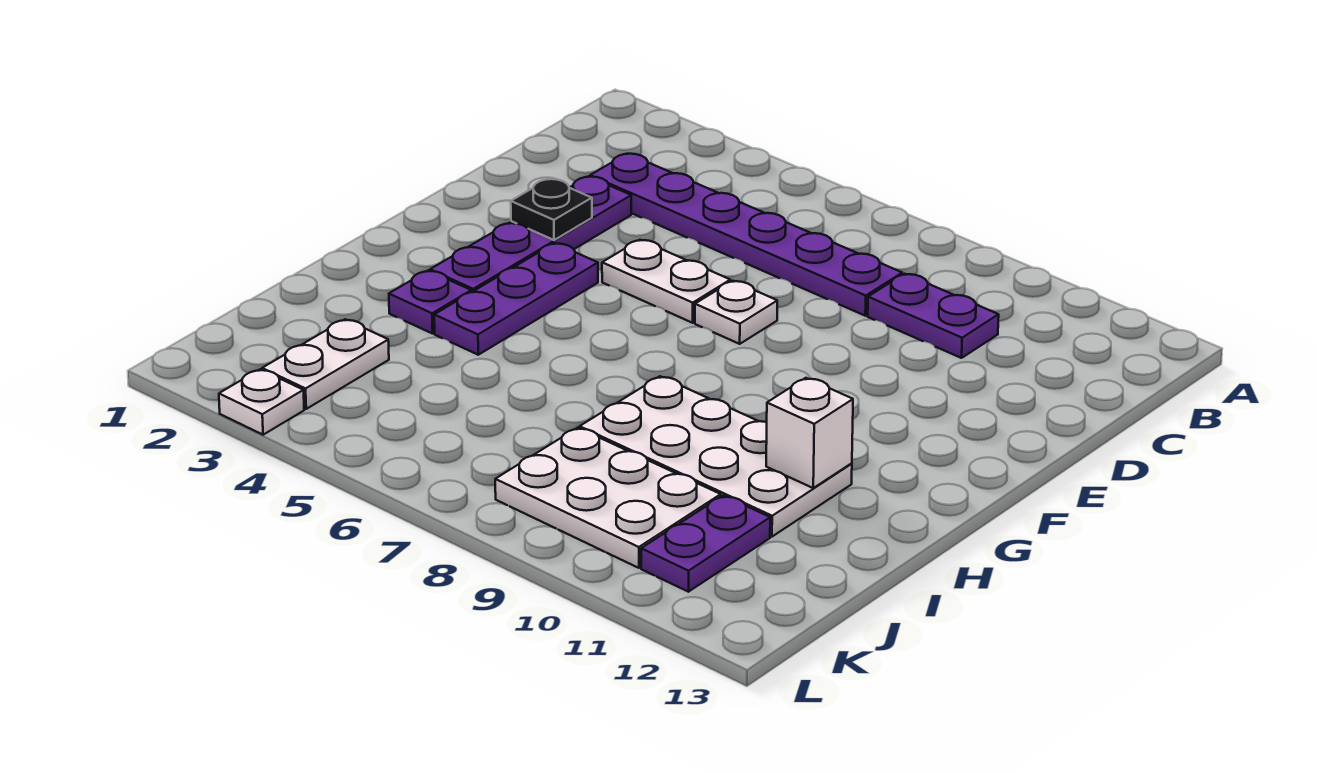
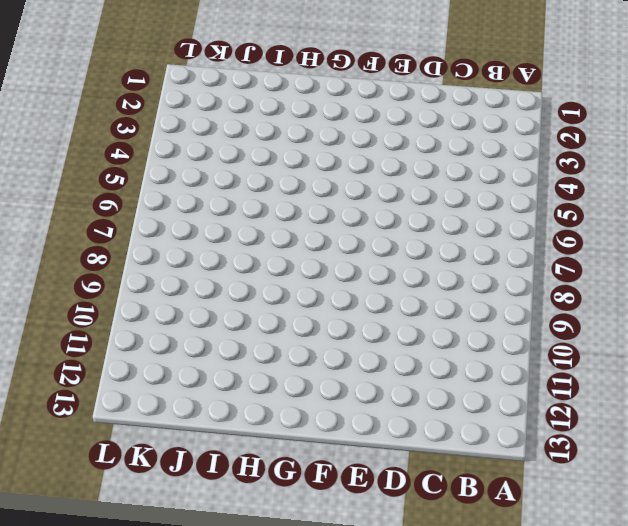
none -> purple plate C3:C8 level 1
none -> purple plate C9:C10 level 1
none -> purple plate D3:G3 level 1

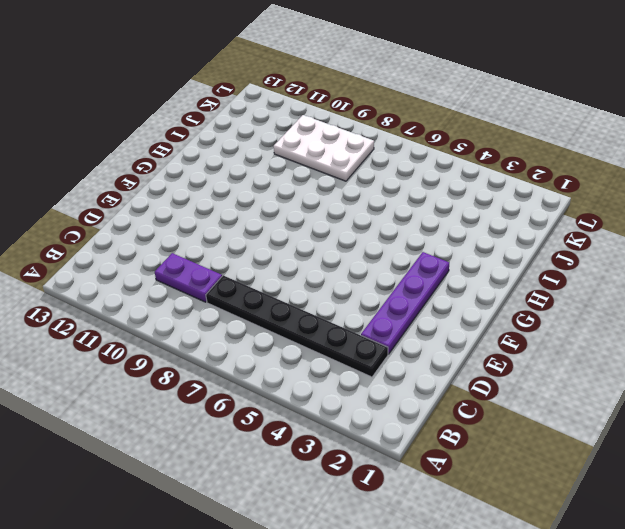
black plate C3:C8 level 1 -> purple plate C3:C8 level 1
none -> white plate E5:E6 level 1
none -> white plate E7 level 1
none -> purple plate F4:H4 level 1

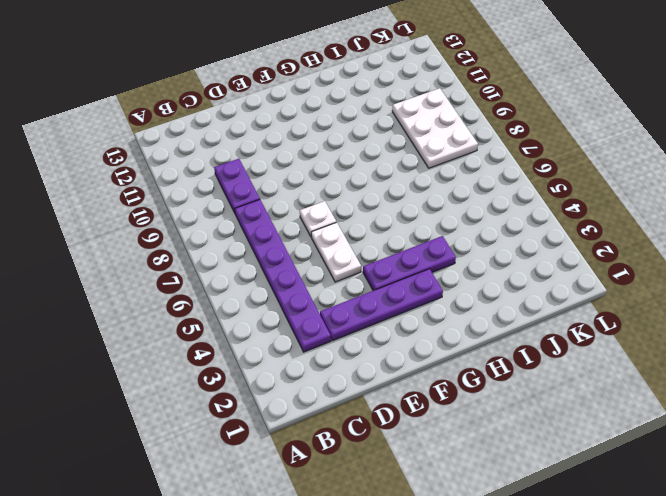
none -> purple plate H3 level 1
none -> white plate H8:I11 level 1
none -> white plate J3:K3 level 1

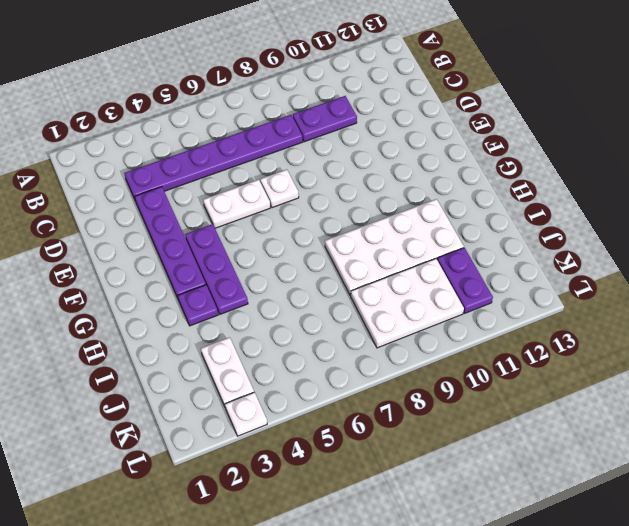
none -> black plate E3 level 2
none -> white brick H11 level 2

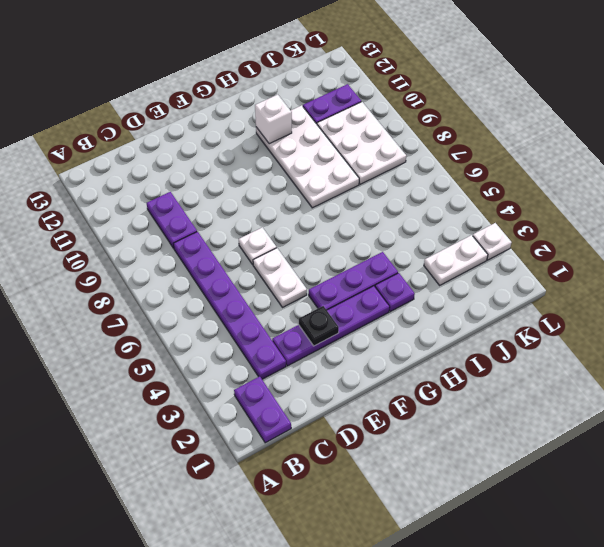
purple plate B1:B2 level 1 -> none

